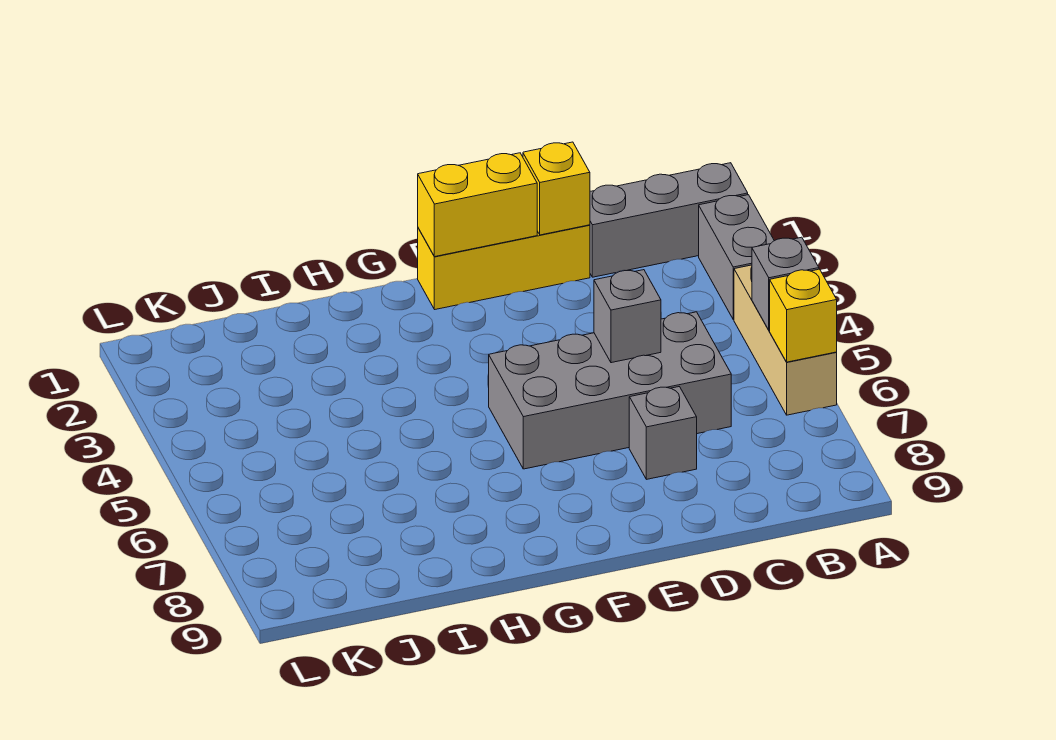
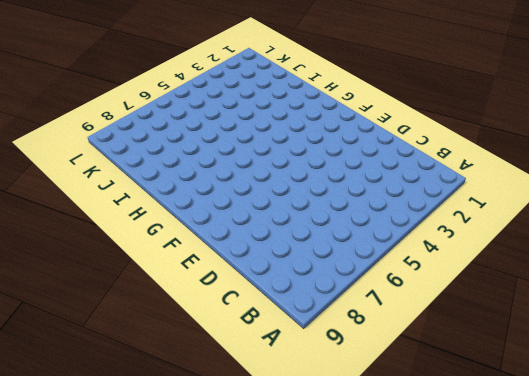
none -> grey brick A1:C1 level 1
none -> grey brick A2:A3 level 1

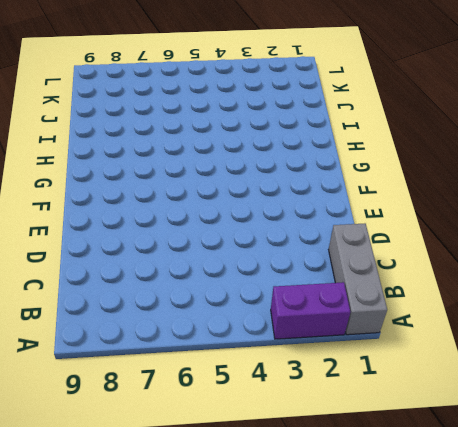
purple brick A2:A3 level 1 -> grey brick A2:A3 level 1
none -> tan brick A4:A6 level 1
none -> grey brick C5:F6 level 1

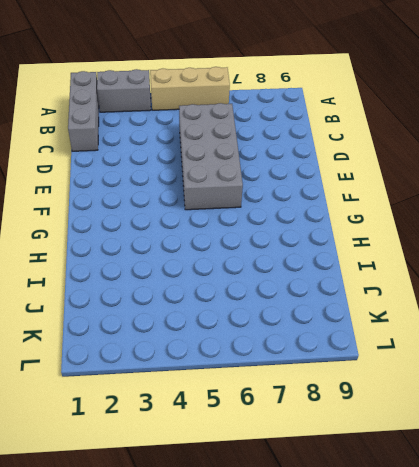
none -> yellow brick D1:F1 level 1
none -> grey brick D7 level 1

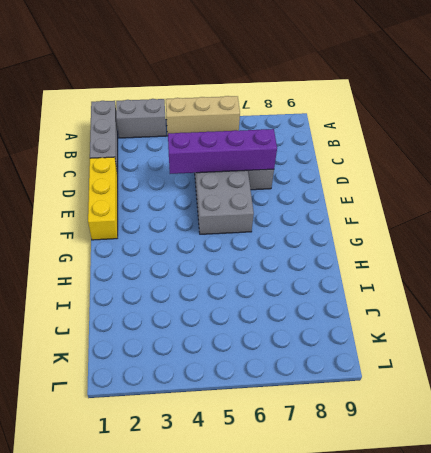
purple brick D4:D7 level 2 -> grey brick D5 level 2
none -> grey brick A5 level 2
none -> yellow brick A6 level 2

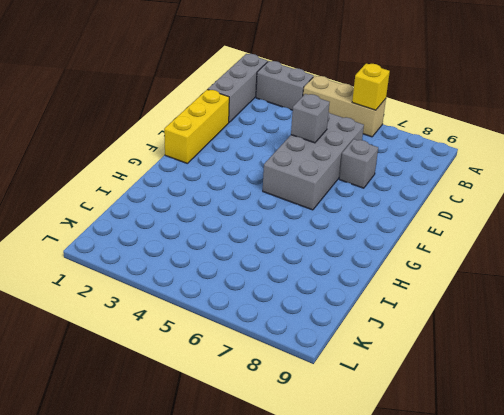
none -> grey brick A5 level 2
none -> yellow brick D1 level 2

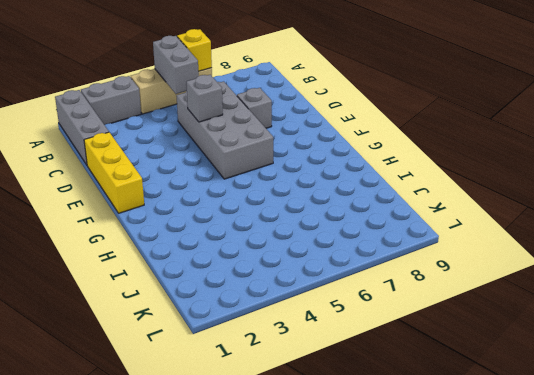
grey brick A5:B5 level 2 -> grey brick A5 level 2
none -> yellow brick D1 level 2
none -> yellow brick E1:F1 level 2

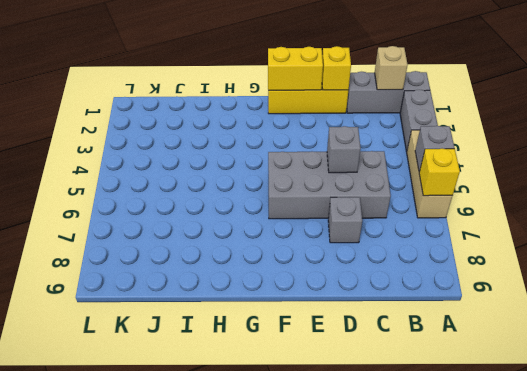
tan brick B1 level 2 -> none

